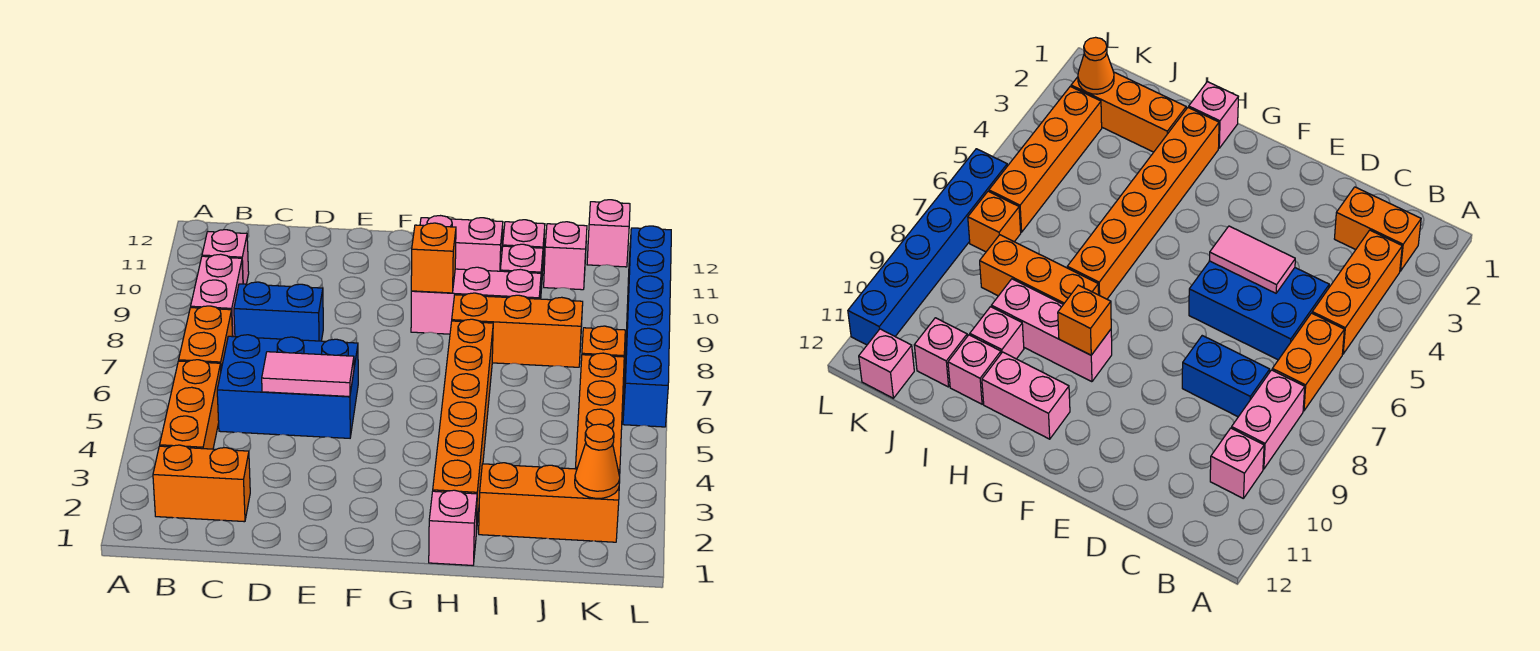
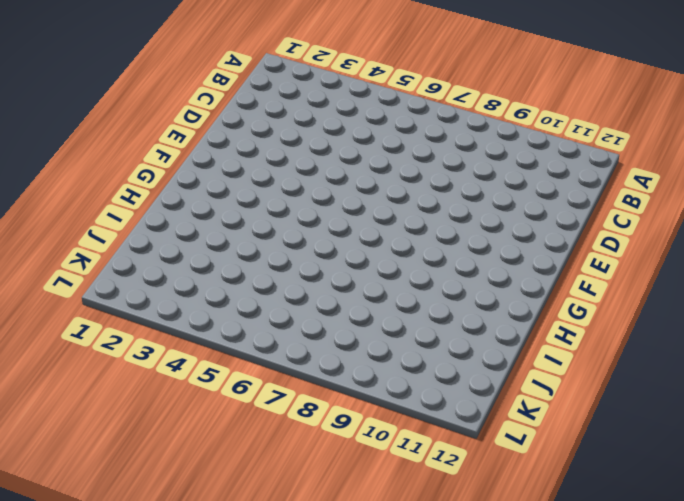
none -> orange brick B2:C2 level 1
none -> orange brick B3:B5 level 1
none -> orange brick B6:B7 level 1

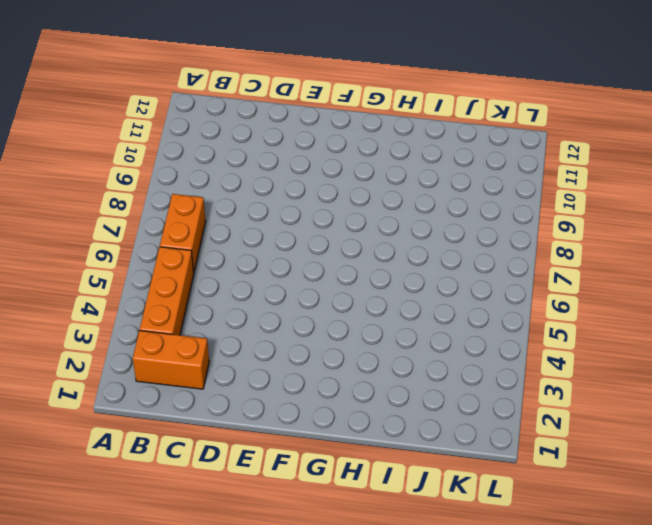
none -> pink brick B8:B9 level 1
none -> pink brick B10 level 1
none -> blue brick C5:E6 level 1

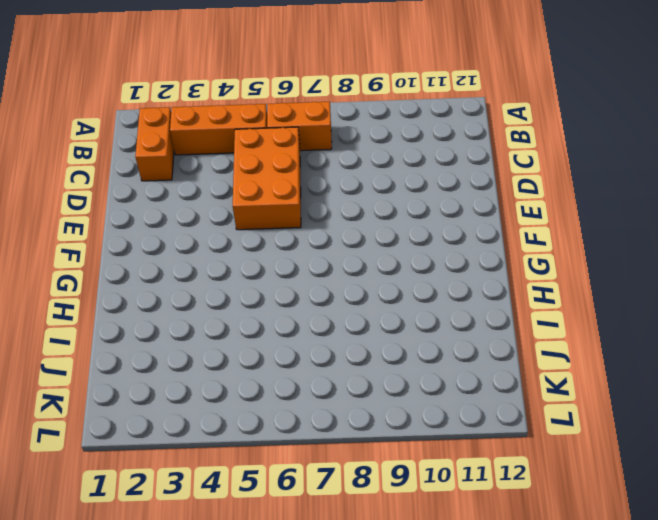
orange brick C5:E6 level 1 -> blue brick C5:E6 level 1
none -> pink brick B8:B9 level 1
none -> pink brick B10 level 1
none -> blue brick C8:D8 level 1

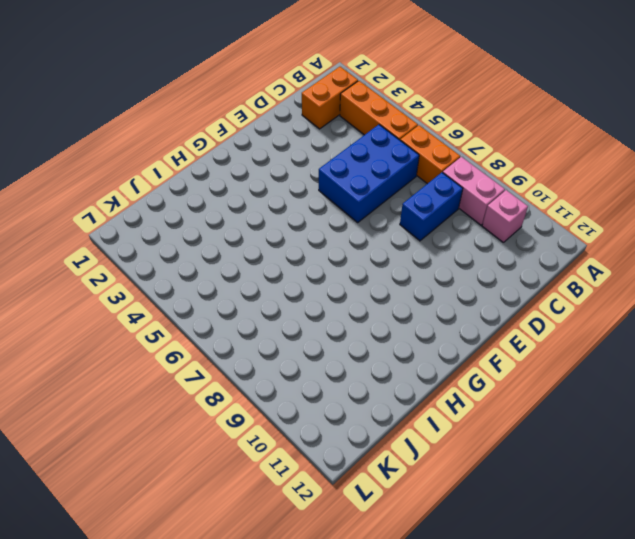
none -> pink brick G9:I9 level 1
none -> pink brick G11:H11 level 1
none -> pink brick H1 level 1

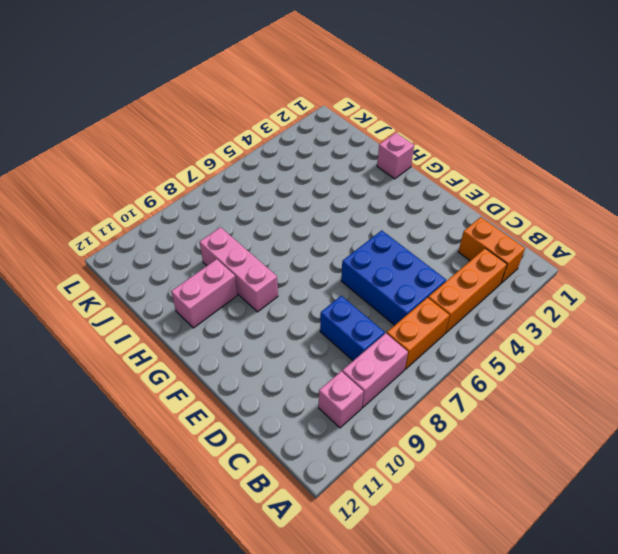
pink brick H10:H11 level 1 -> pink brick G11:H11 level 1
none -> orange brick H2:H7 level 1
none -> orange brick H8:J8 level 1
none -> orange brick I2:K2 level 1

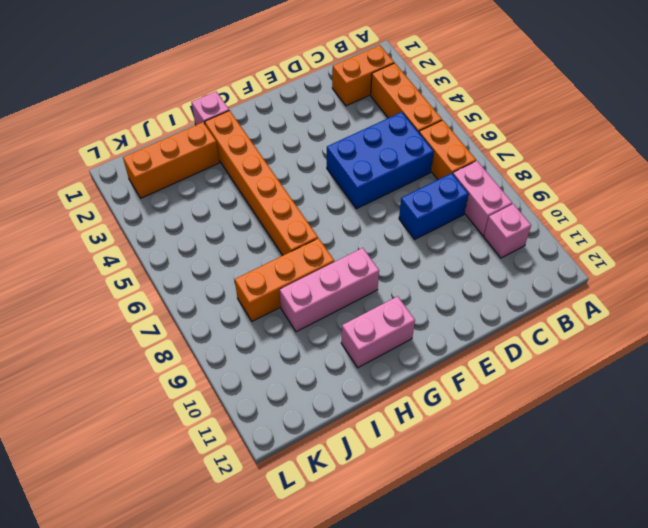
none -> pink brick I10 level 1
none -> pink brick I11 level 1
none -> pink brick J11 level 1

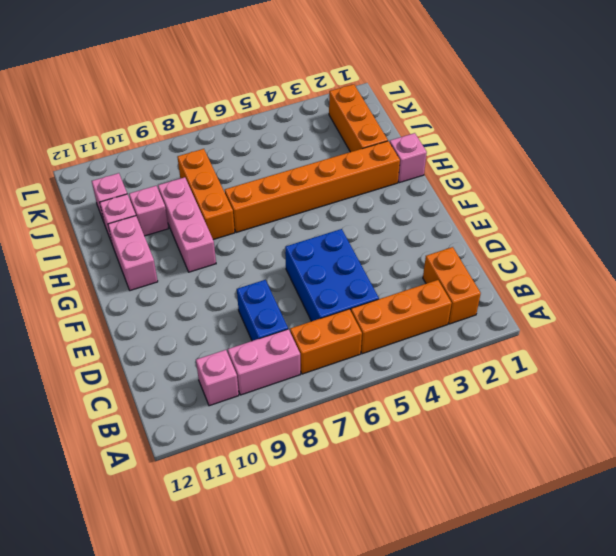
none -> orange brick K3:K6 level 1
none -> orange brick K7 level 1
none -> pink brick K12 level 1

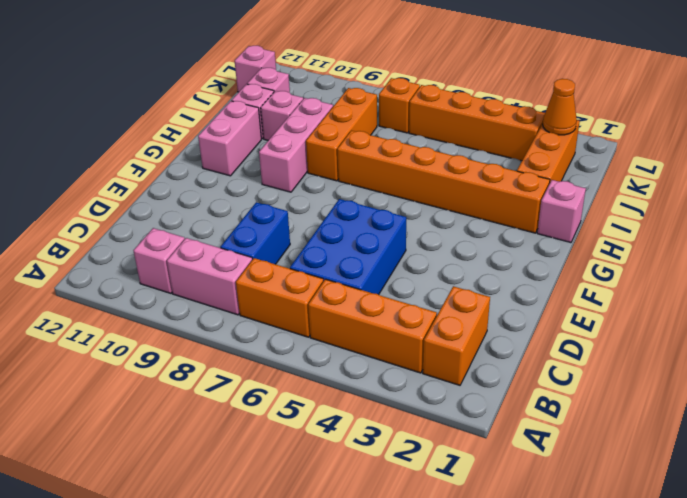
none -> blue brick L6:L11 level 1
none -> pink tile D5:E5 level 2
none -> orange brick G9 level 2

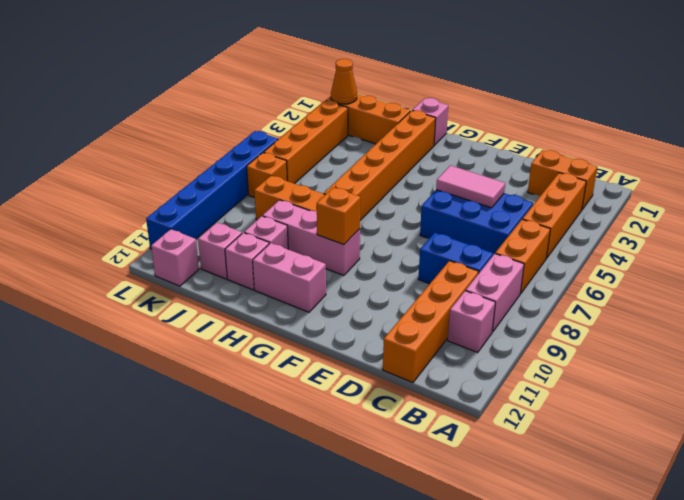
orange brick C9:C12 level 1 -> none

